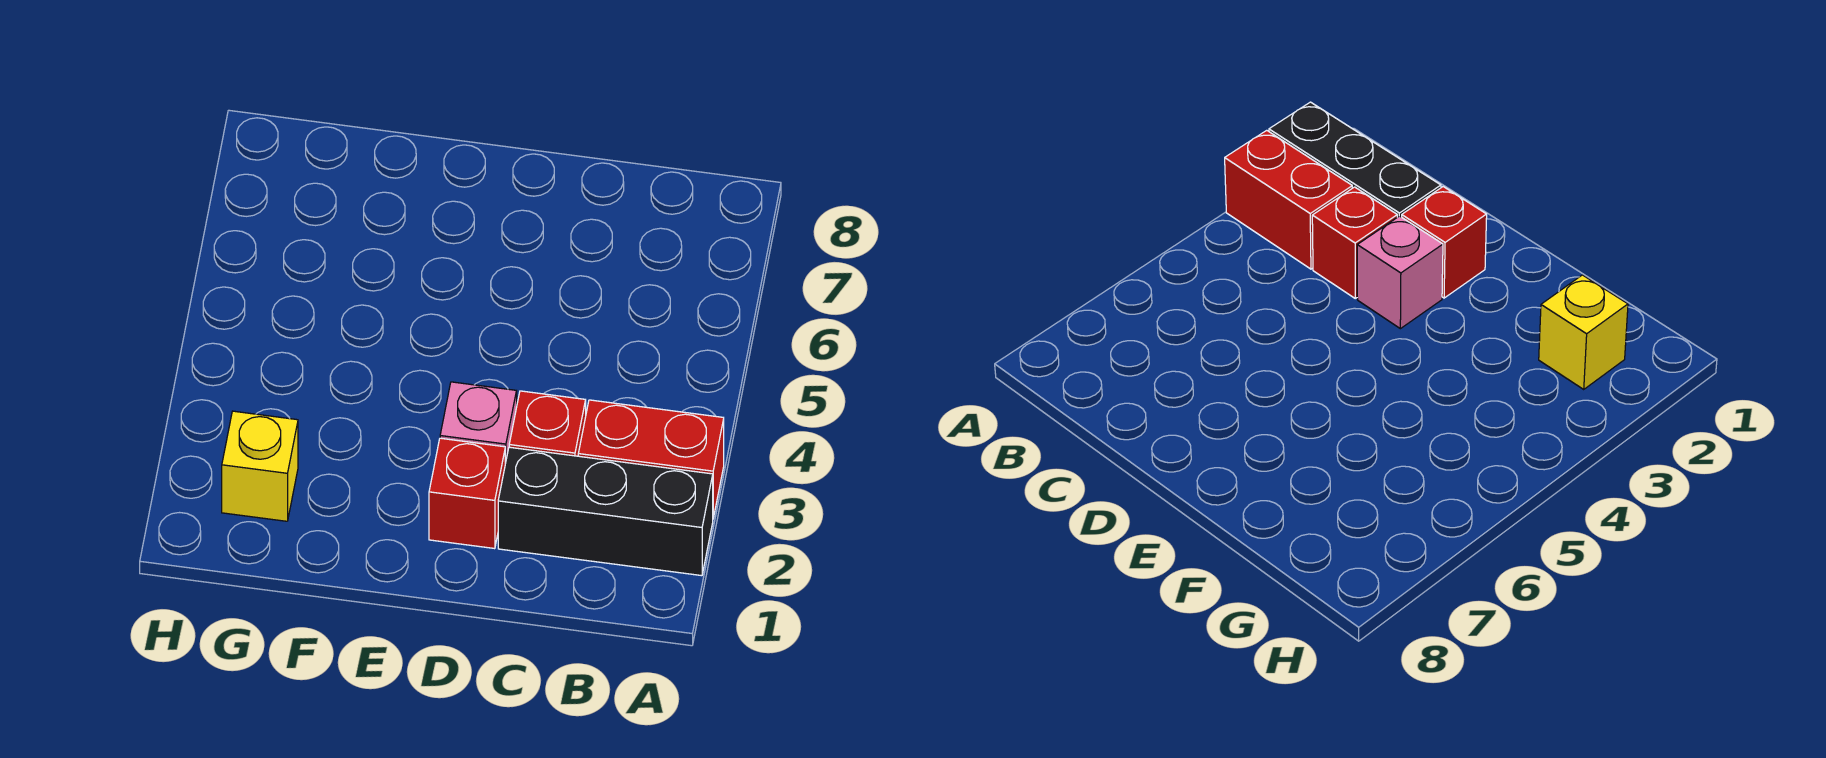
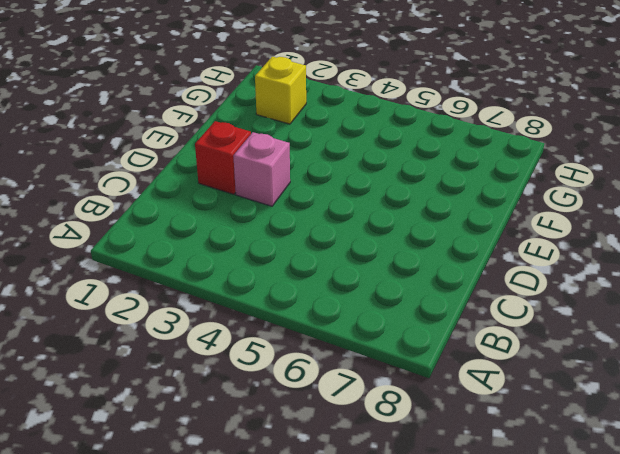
none -> black brick A2:C2 level 1
none -> red brick A3:B3 level 1

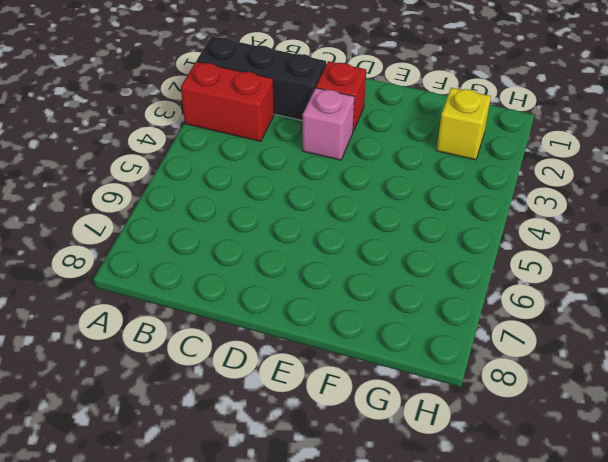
none -> red brick C3 level 1

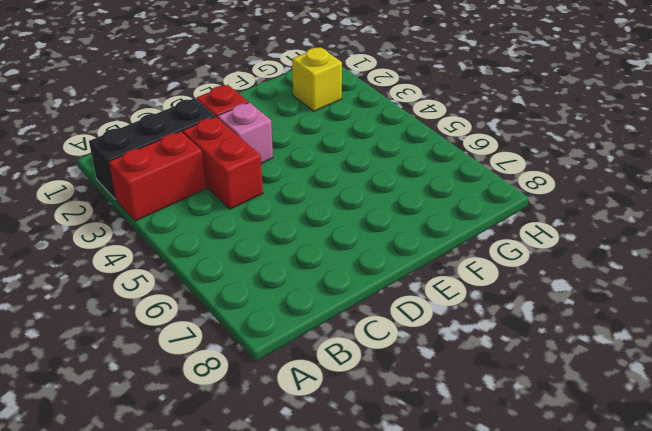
red brick C3:C4 level 1 -> red brick C3 level 1

